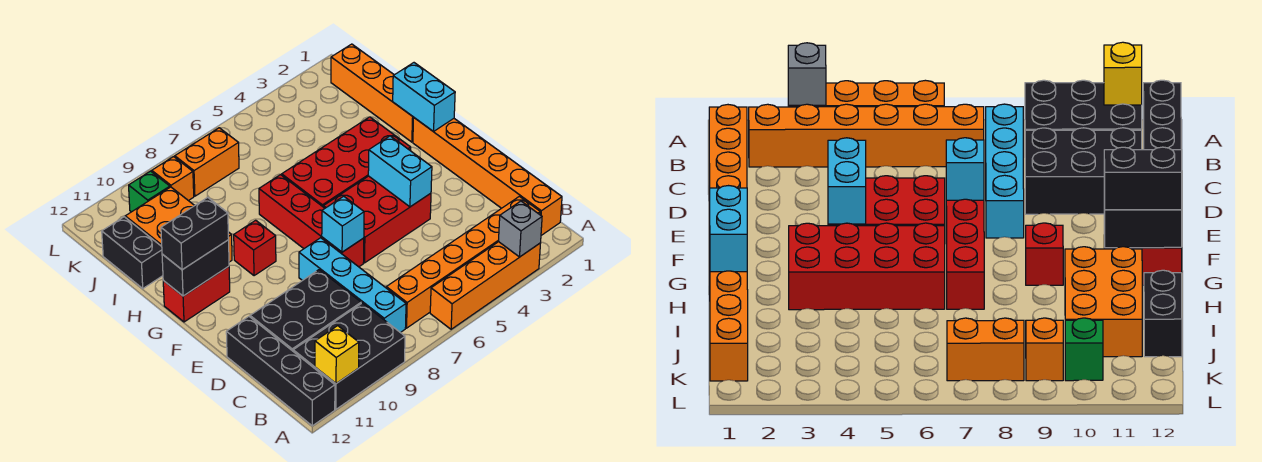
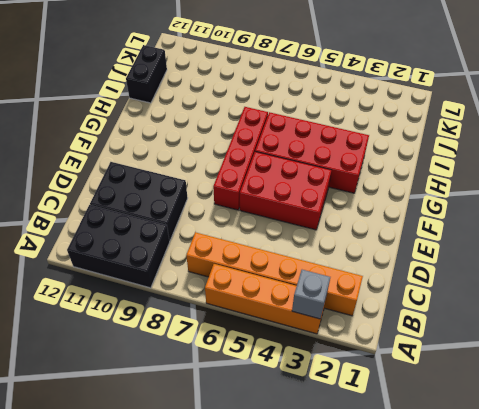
none -> black brick A12:D12 level 1
none -> orange brick B1:G1 level 1
none -> cyan brick B8:E8 level 1

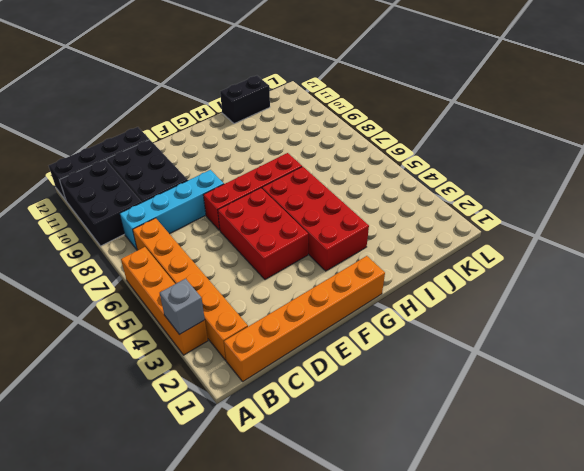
none -> red brick G9 level 1
none -> red brick G11:G12 level 1
none -> orange brick H1:K1 level 1

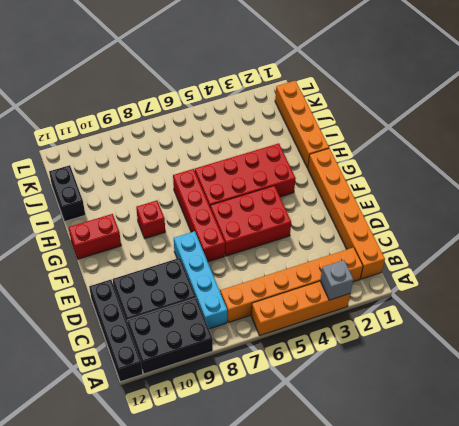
none -> orange brick H10:J11 level 1
none -> orange brick K7:K8 level 1
none -> orange brick K9 level 1

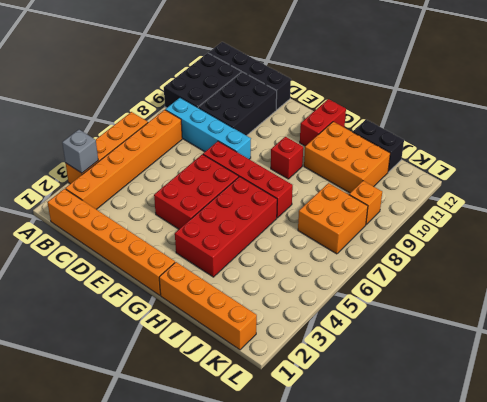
orange brick J7:K8 level 1 -> orange brick K7:K8 level 1
none -> green brick K10 level 1
none -> yellow brick A11 level 2
none -> cyan brick E4:F4 level 2

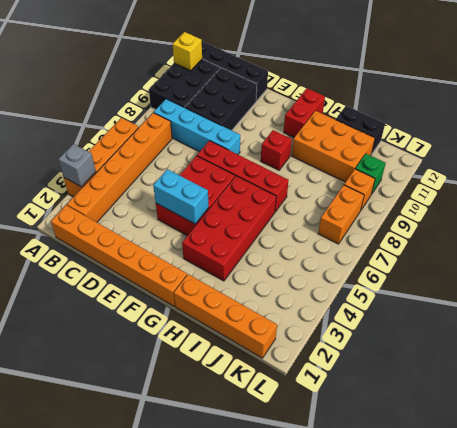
none -> cyan brick E7 level 2
none -> cyan brick G1:H1 level 2
none -> black brick G11:G12 level 2

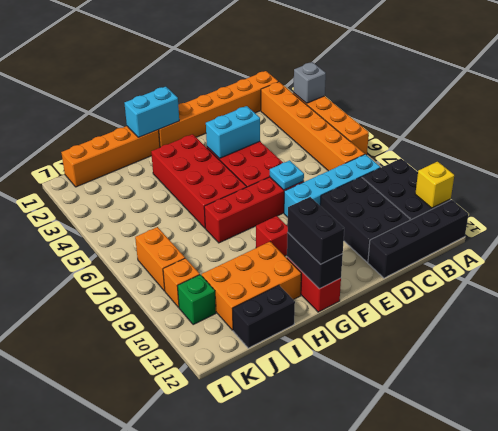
cyan plate E7 level 2 -> cyan brick E7 level 2

